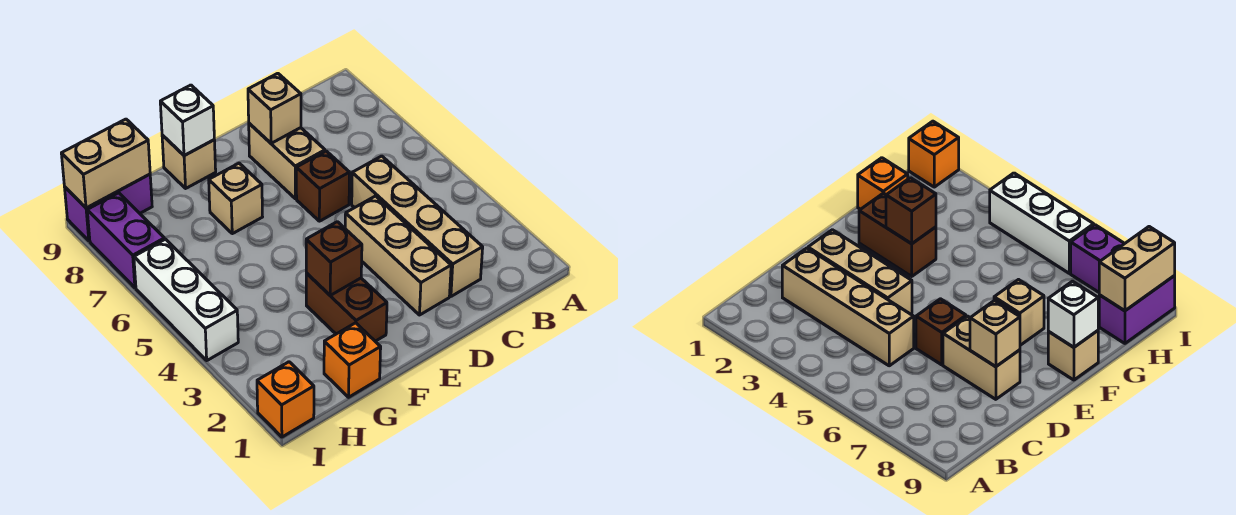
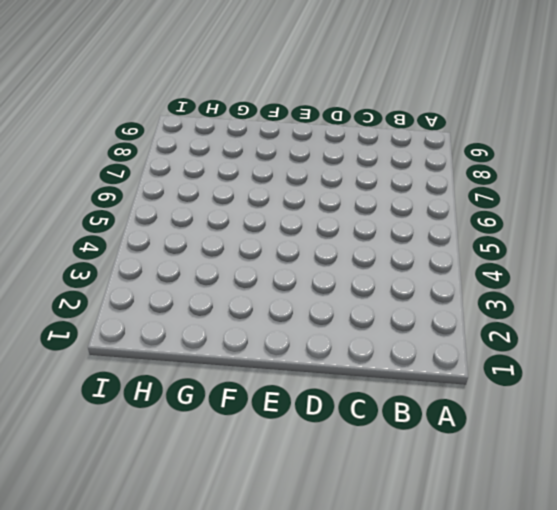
none -> tan brick C2:C5 level 1
none -> tan brick D2:D4 level 1
none -> brown brick D6 level 1

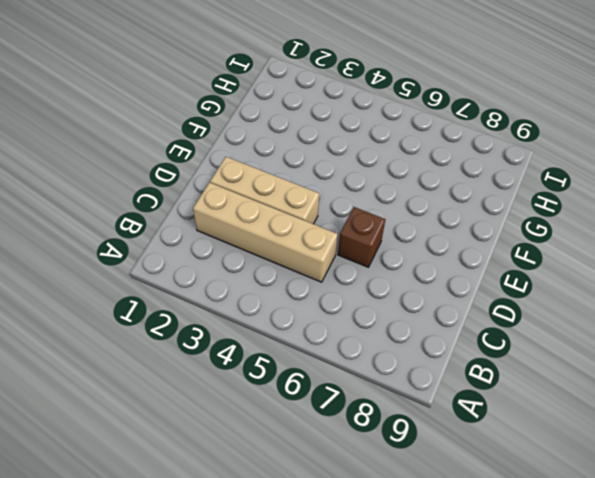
none -> tan brick D7:D8 level 1
none -> brown brick F2:F3 level 1
none -> tan brick F7 level 1

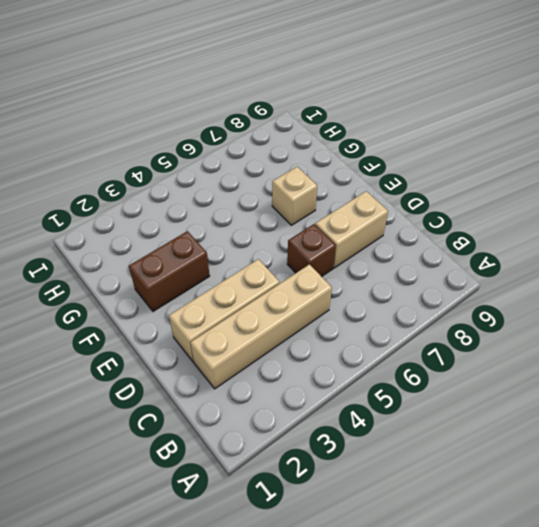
none -> tan brick F9 level 1
none -> orange brick G1 level 1
none -> purple brick H9:I9 level 1

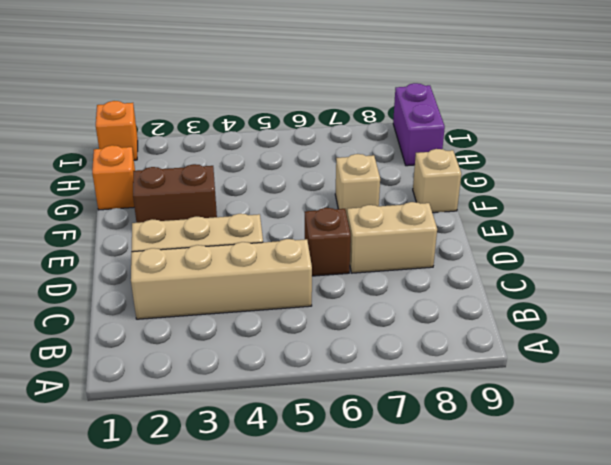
none -> white brick I4:I6 level 1
none -> purple brick I7:I8 level 1
none -> tan brick D8 level 2

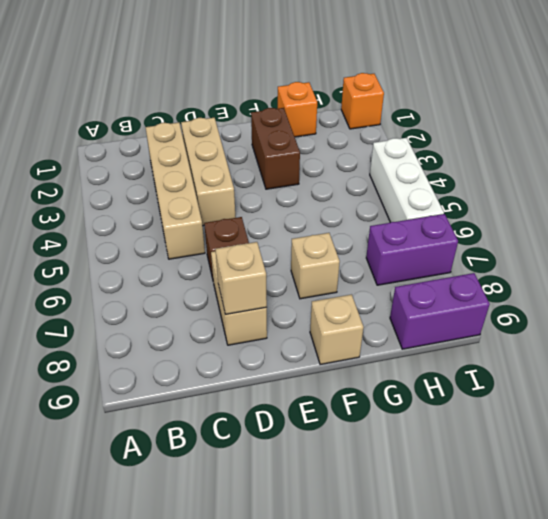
purple brick H7:I7 level 1 -> purple brick I7:I8 level 1
none -> brown brick F3 level 2
none -> white brick F9 level 2
none -> tan brick H9:I9 level 2

